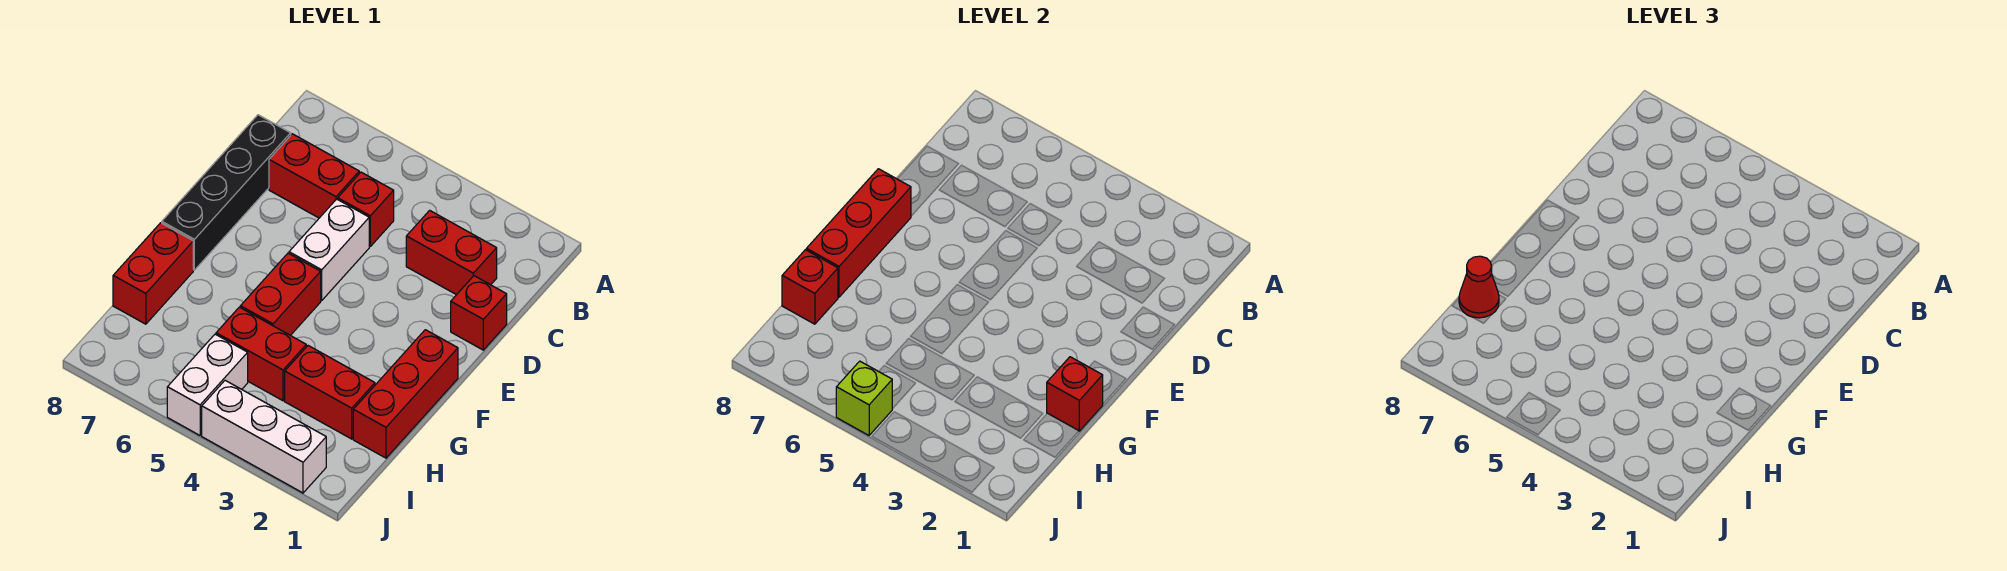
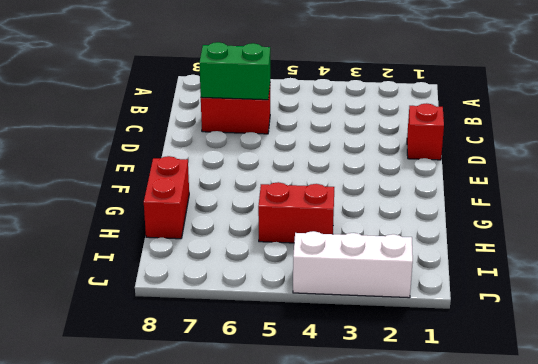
green brick C6:C7 level 2 -> none
none -> red brick C2:C3 level 1
none -> red brick C5 level 1
none -> black brick C8:F8 level 1

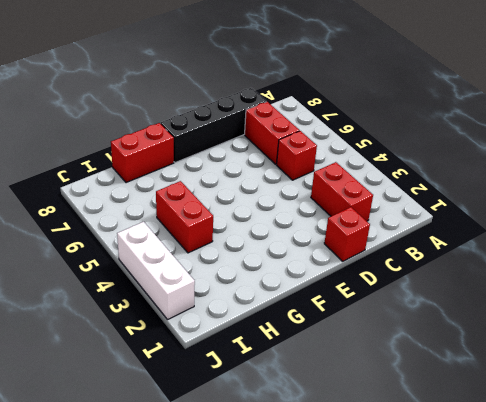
none -> white brick D5:E5 level 1
none -> red brick F1:H1 level 1
none -> red brick F5:G5 level 1

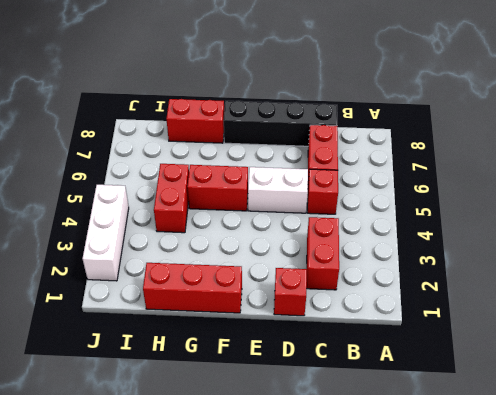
none -> red brick H2:H3 level 1
none -> white brick I5:J5 level 1
none -> red brick E8:G8 level 2

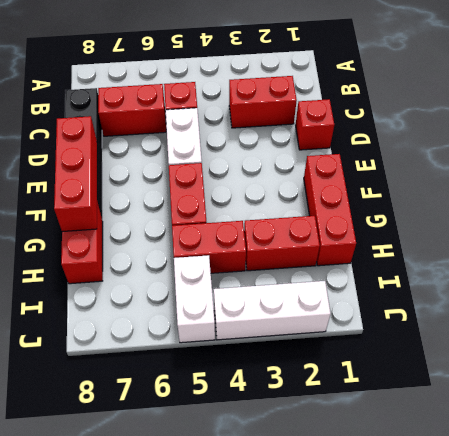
none -> red brick G1 level 2
none -> red brick H8 level 2
none -> lime brick J5 level 2

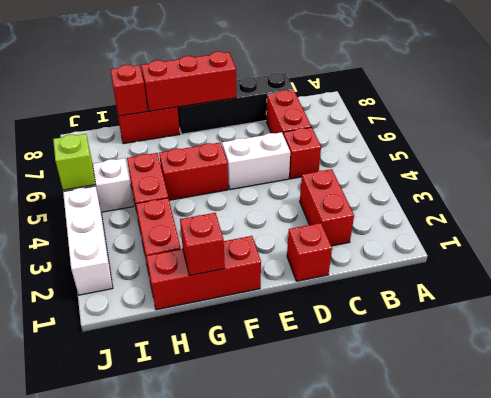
none -> red cone H8 level 3

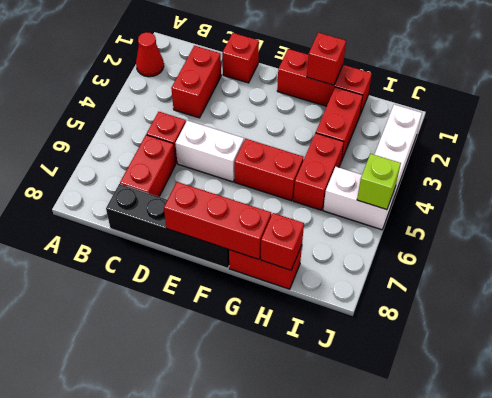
red cone A2 level 1 -> red cone H8 level 3

